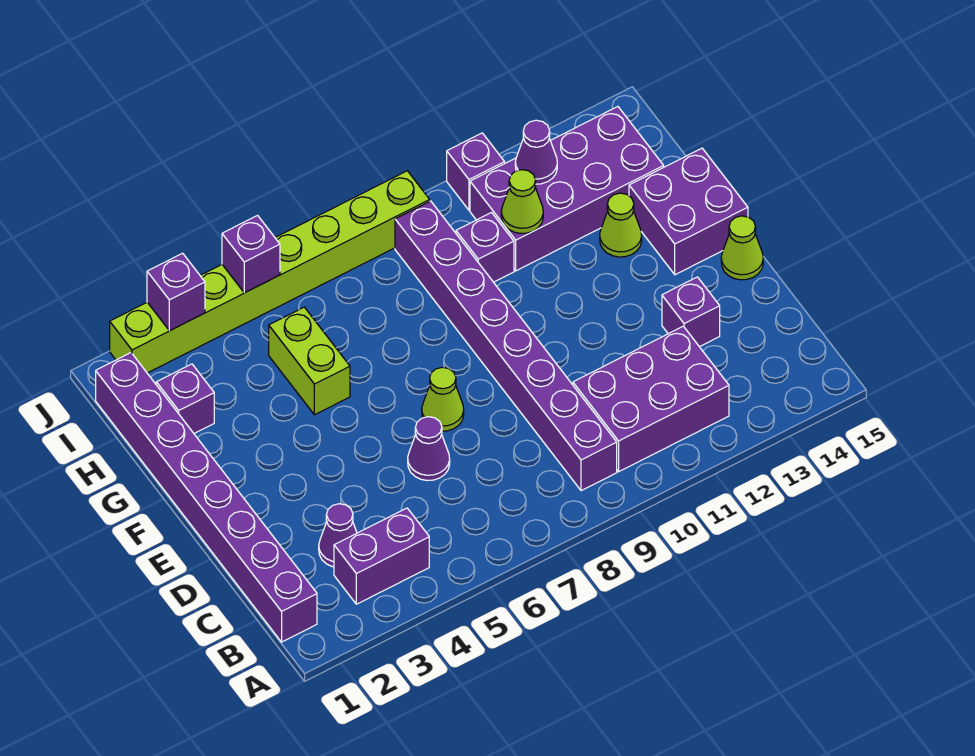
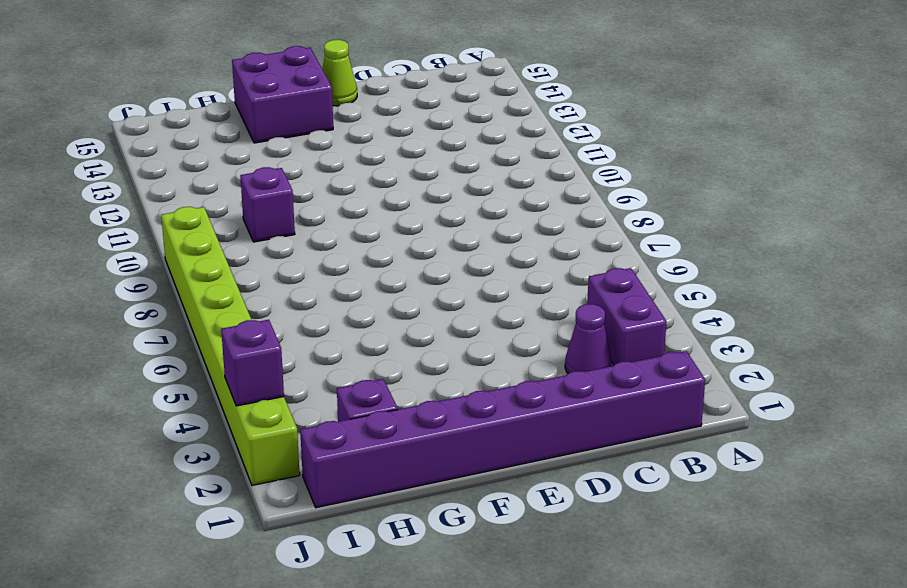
none -> purple brick B9:I9 level 1
none -> purple brick B10:C12 level 1
none -> purple cone D6 level 1

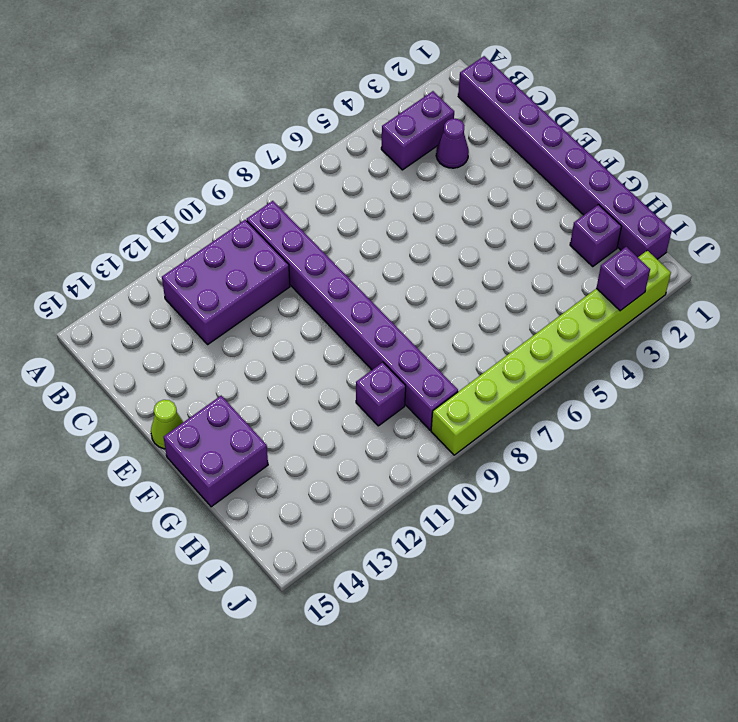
none -> purple cone D6 level 1
none -> purple brick D13 level 1
none -> lime cone E7 level 1

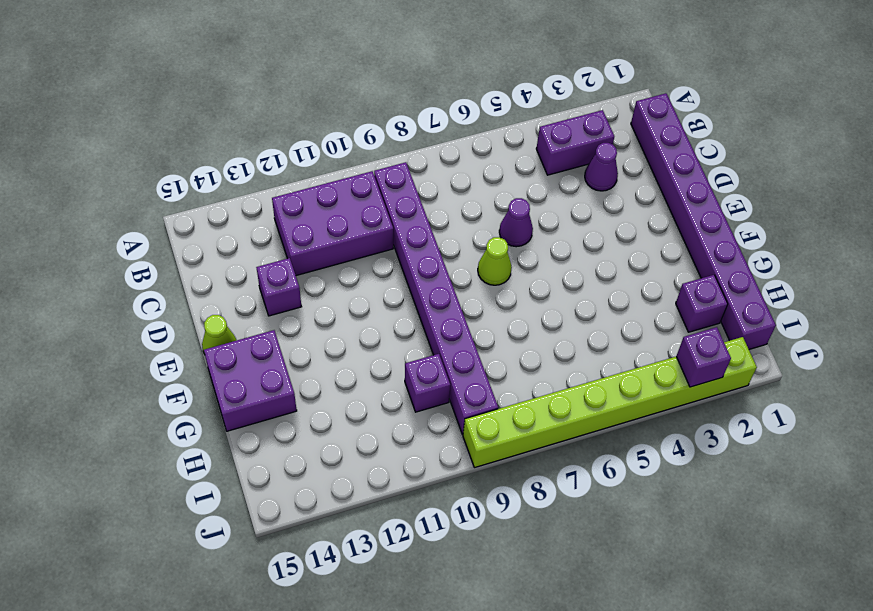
none -> lime brick G5:H5 level 1
none -> lime cone G13 level 1
none -> purple brick H11:I14 level 1

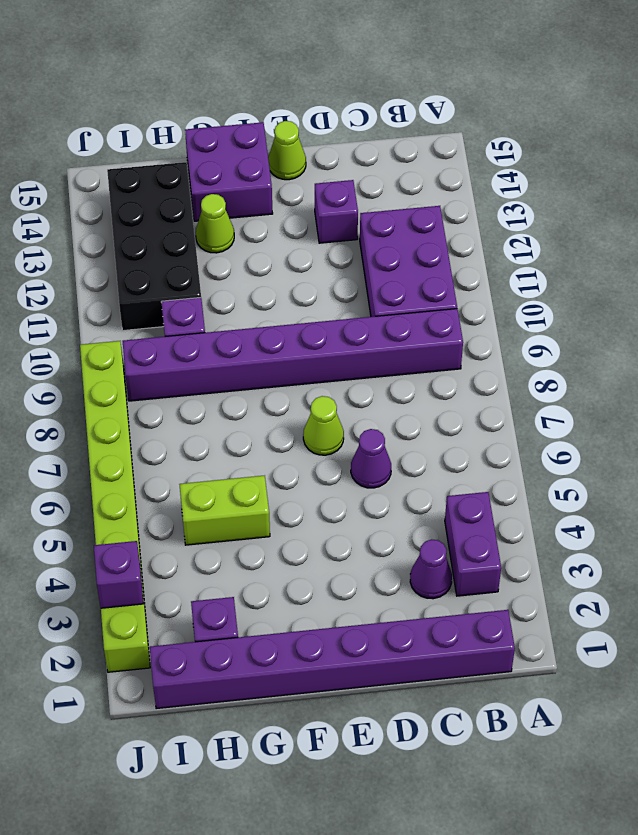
black brick H11:I14 level 1 -> purple brick H11:I14 level 1
none -> purple brick J11 level 1
none -> lime cone H11 level 2
none -> purple cone I12 level 2

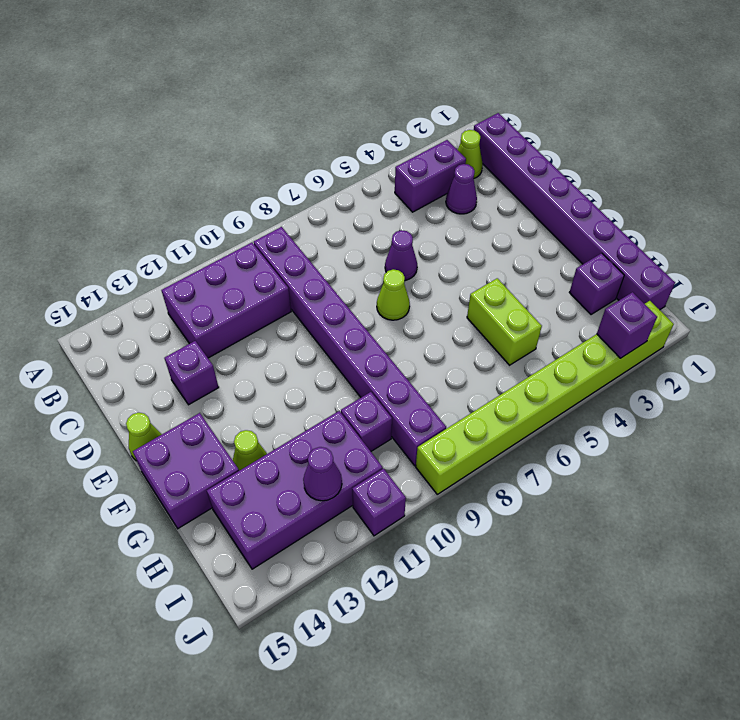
lime cone B2 level 1 -> lime cone H11 level 2
none -> purple brick J5 level 2

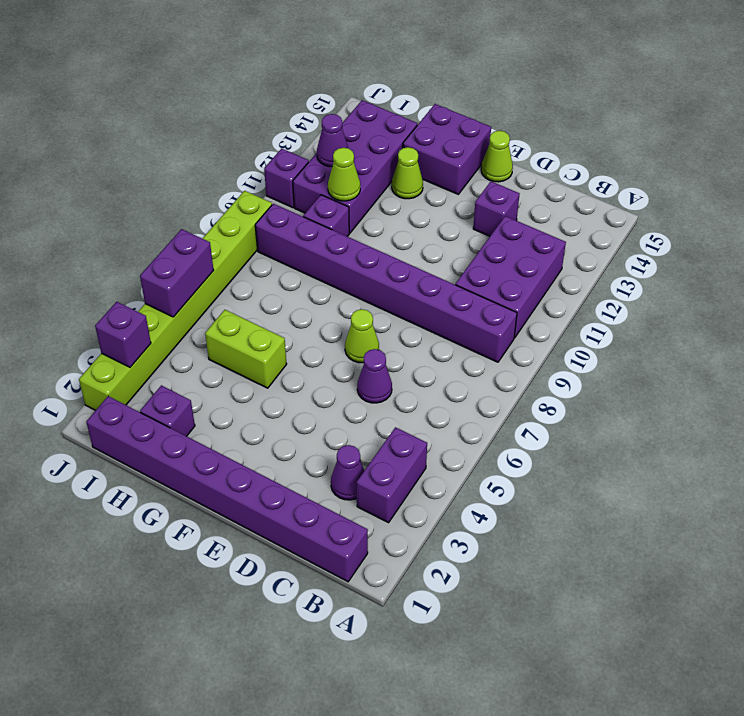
purple brick J5:J6 level 2 -> purple brick J5 level 2

